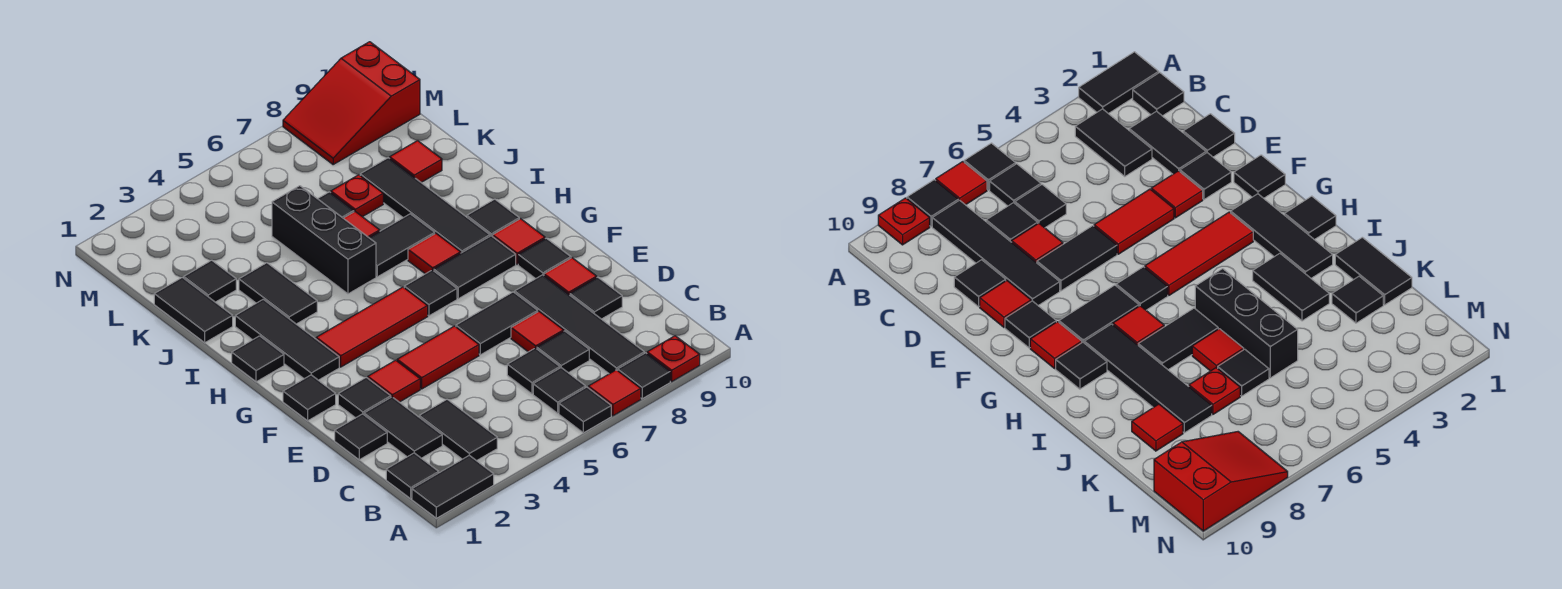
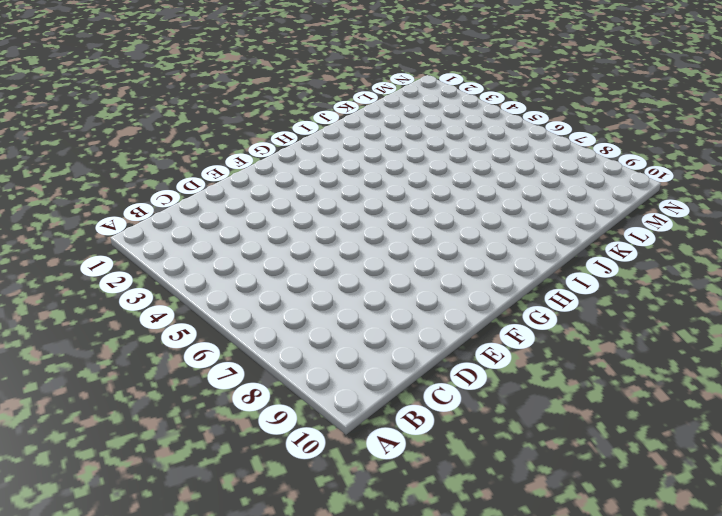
none -> black tile A1:A2 level 1
none -> black tile A6 level 1
none -> red tile A7 level 1
none -> black tile A8 level 1

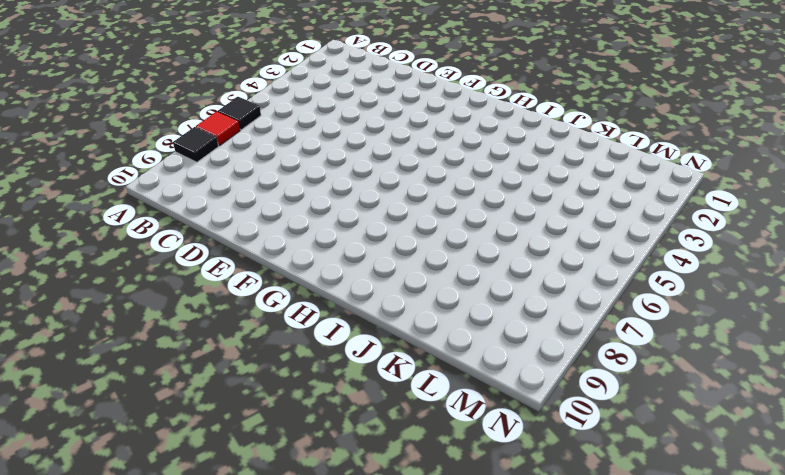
none -> black tile A1:A2 level 1
none -> red plate A9 level 1
none -> black tile B1 level 1
none -> black tile B3:C3 level 1

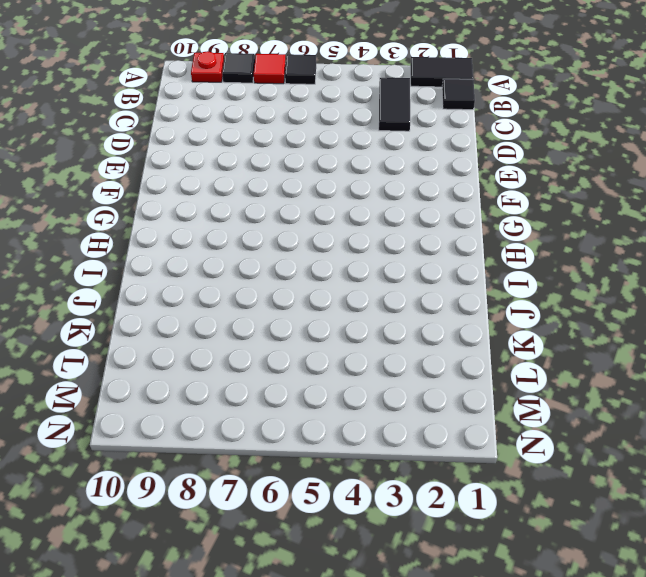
none -> black tile B6 level 1
none -> black tile B8:E8 level 1
none -> black tile C2:D2 level 1
none -> black tile C6 level 1

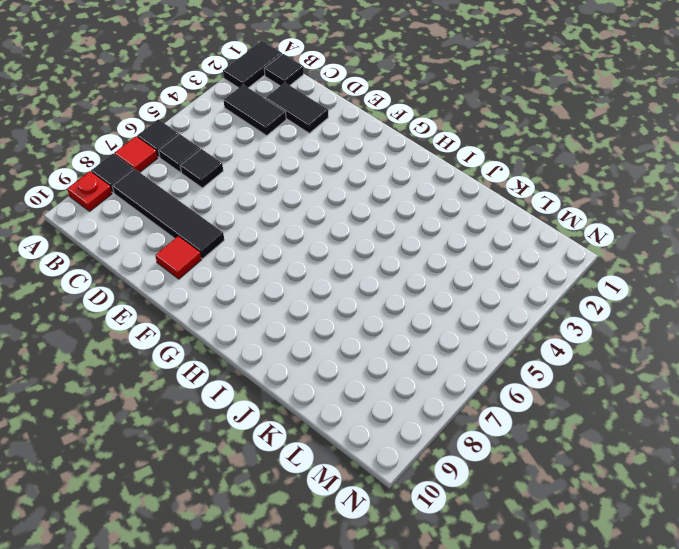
none -> black tile C7 level 1
none -> black tile D1 level 1
none -> red tile D7 level 1
none -> black tile D9 level 1

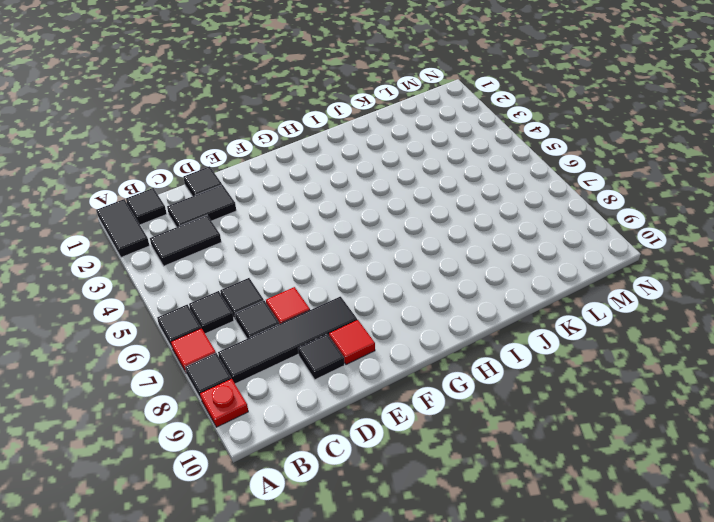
none -> black tile E2 level 1
none -> red tile E3 level 1
none -> red tile E4:E5 level 1
none -> black tile E6:E7 level 1

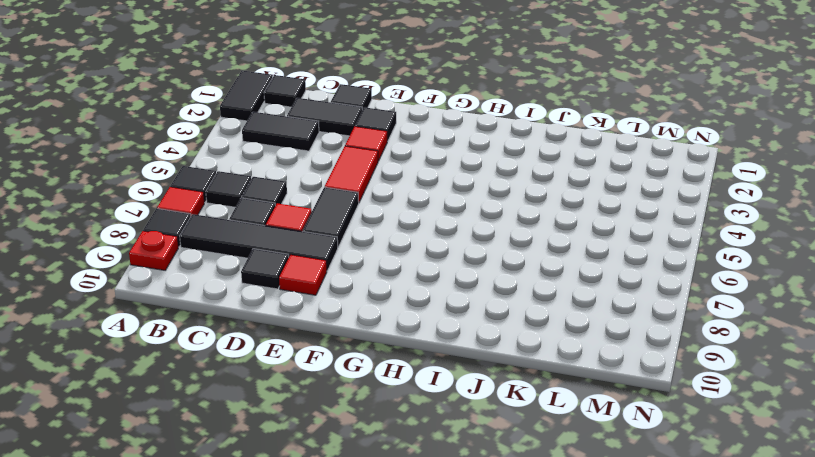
none -> black tile F1 level 1
none -> black tile F9 level 1
none -> black tile G2:I2 level 1
none -> red tile G3:G5 level 1

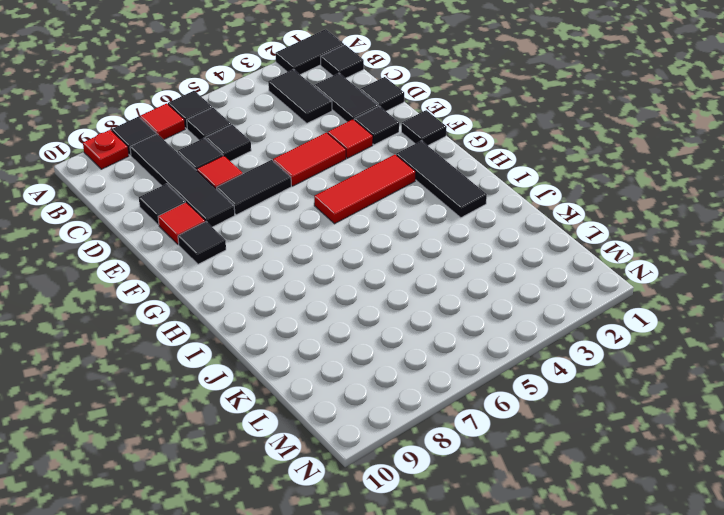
none -> black tile G6 level 1
none -> black tile G7:G8 level 1
none -> red tile G9 level 1
none -> black tile H1 level 1

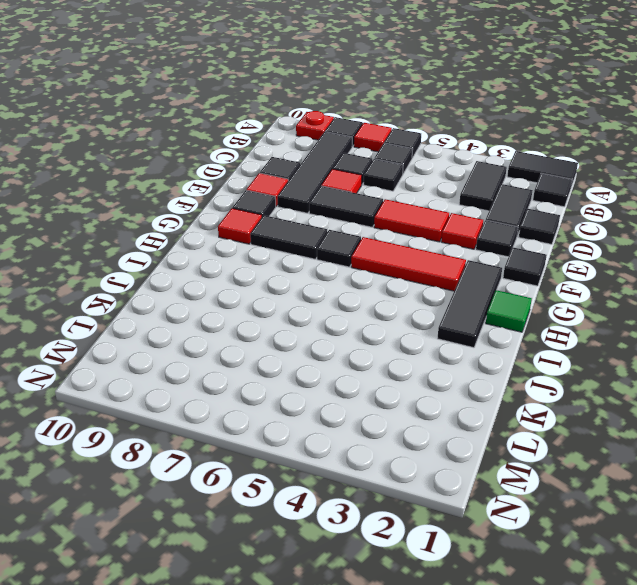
green tile H1 level 1 -> black tile H1 level 1
none -> red tile H7 level 1
none -> black tile H8:K8 level 1
none -> black tile H9 level 1
none -> black tile I3:J3 level 1

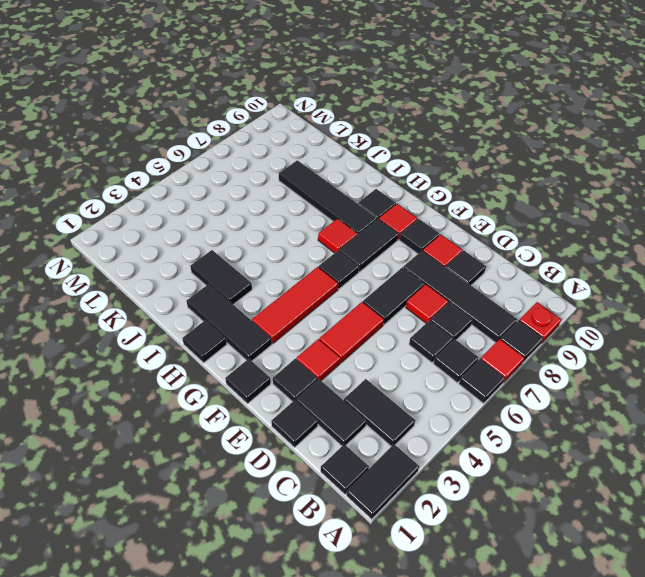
none -> black brick I5:K5 level 1
none -> black tile I6:I7 level 1
none -> black tile J1:K1 level 1
none -> red tile J6 level 1

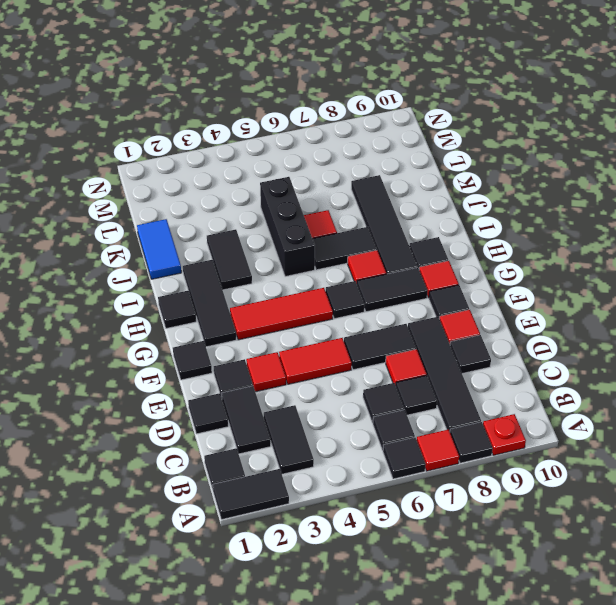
blue tile J1:K1 level 1 -> black tile J1:K1 level 1
none -> black tile K2 level 1
none -> black tile K6 level 1
none -> red plate K7 level 1
none -> red tile K9 level 1

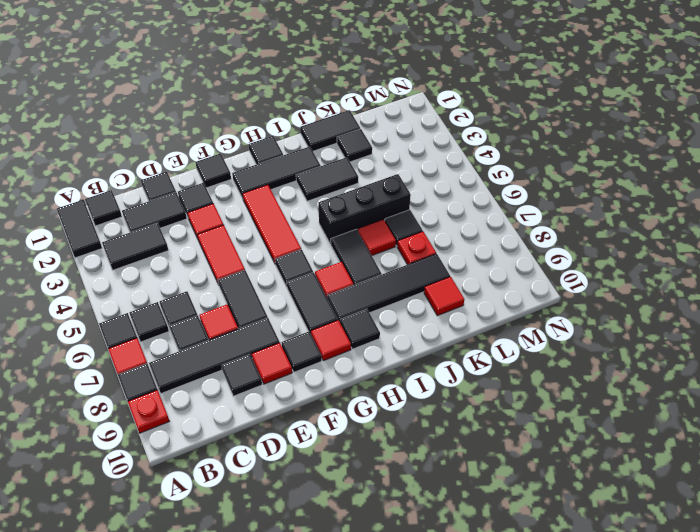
none -> red slope M8:N10 level 1 top 10

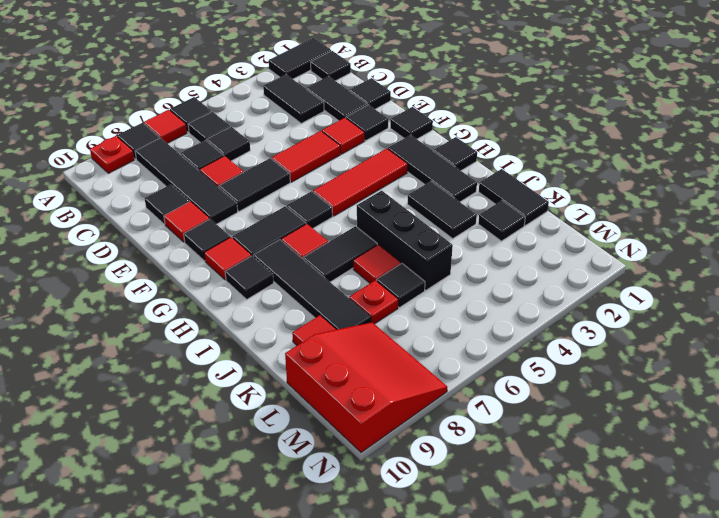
red slope L8:N10 level 1 top 10 -> red slope M8:N10 level 1 top 10

